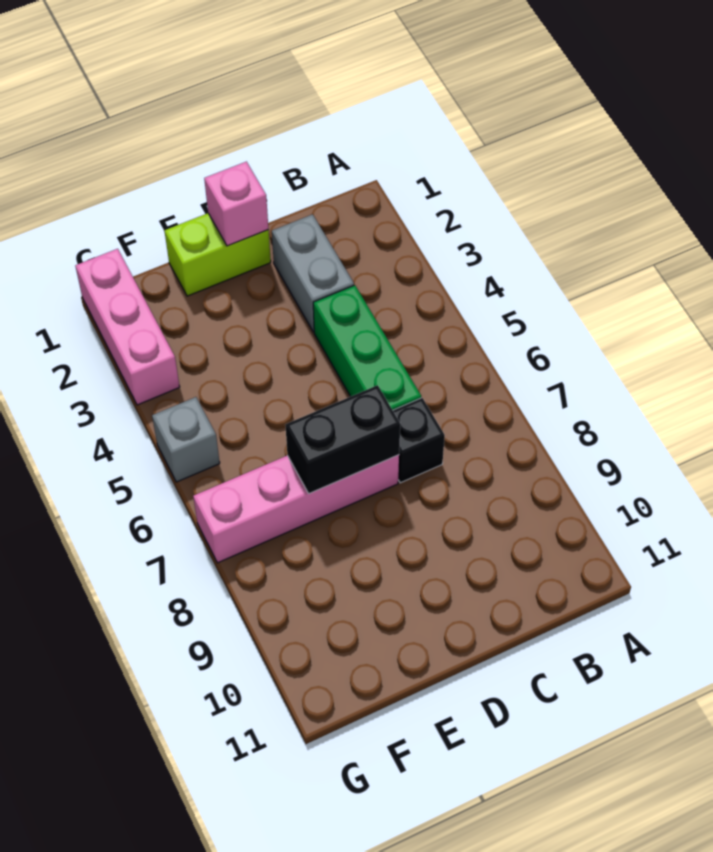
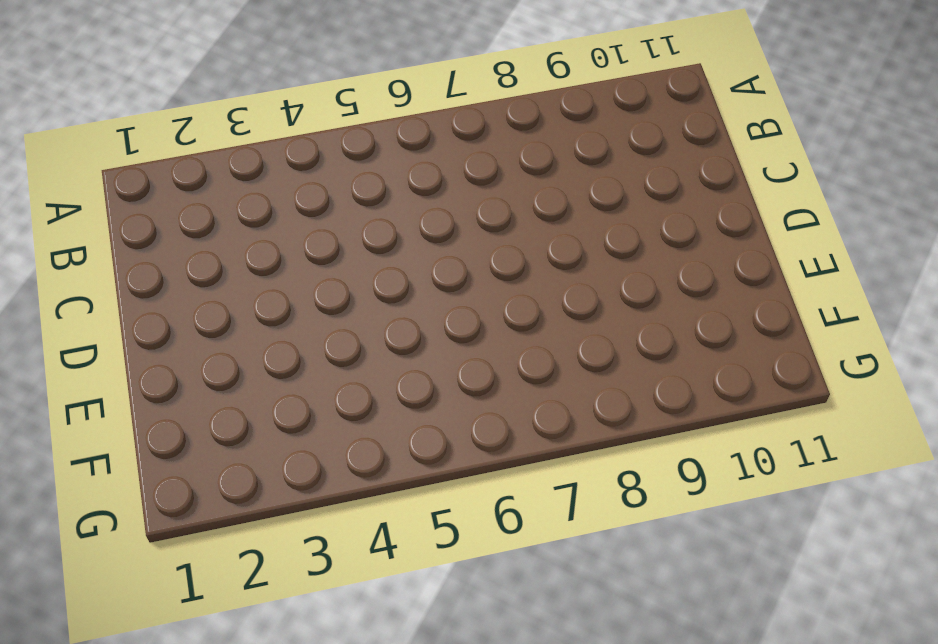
none -> grey brick C2:C3 level 1
none -> green brick C4:C6 level 1

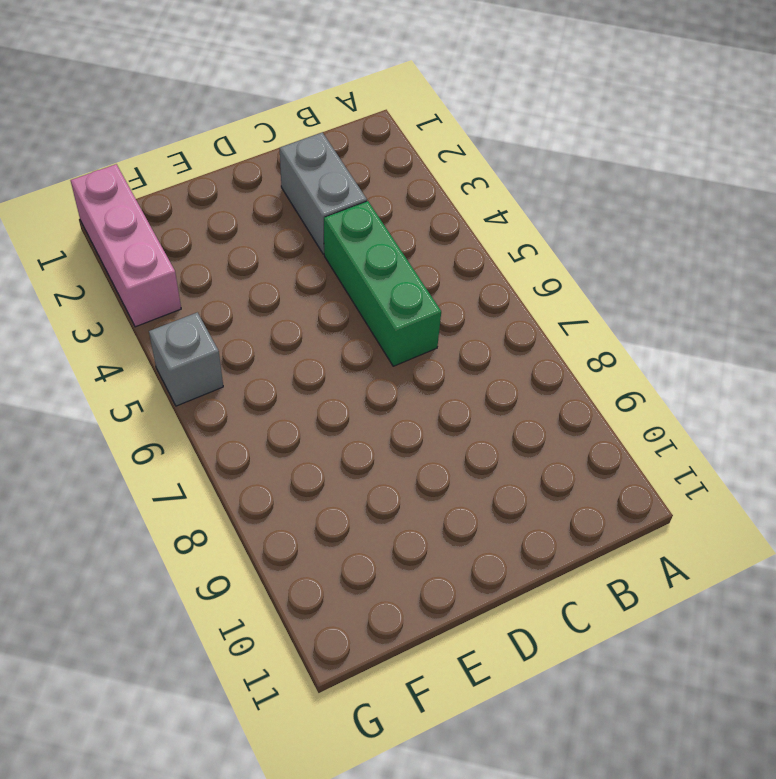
none -> black brick C7 level 1
none -> lime brick D1:E1 level 1

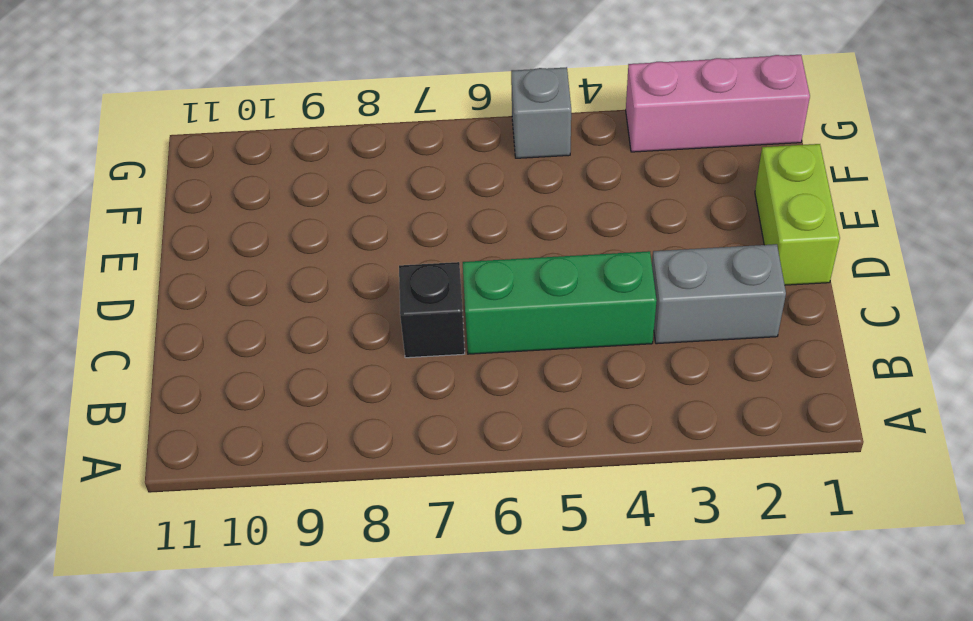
none -> pink brick D7:G7 level 1
none -> pink brick D1 level 2

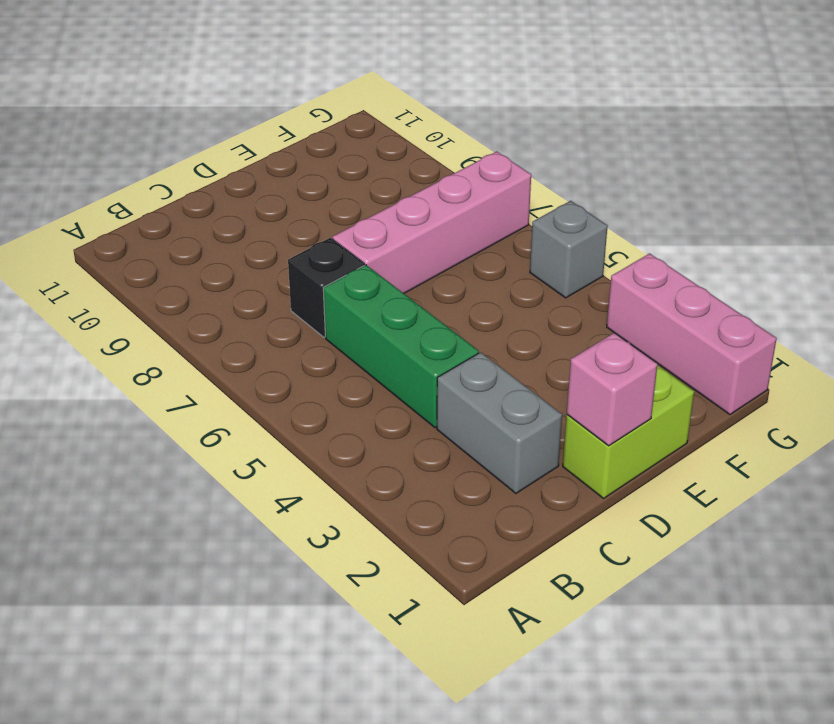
none -> black brick D7:E7 level 2

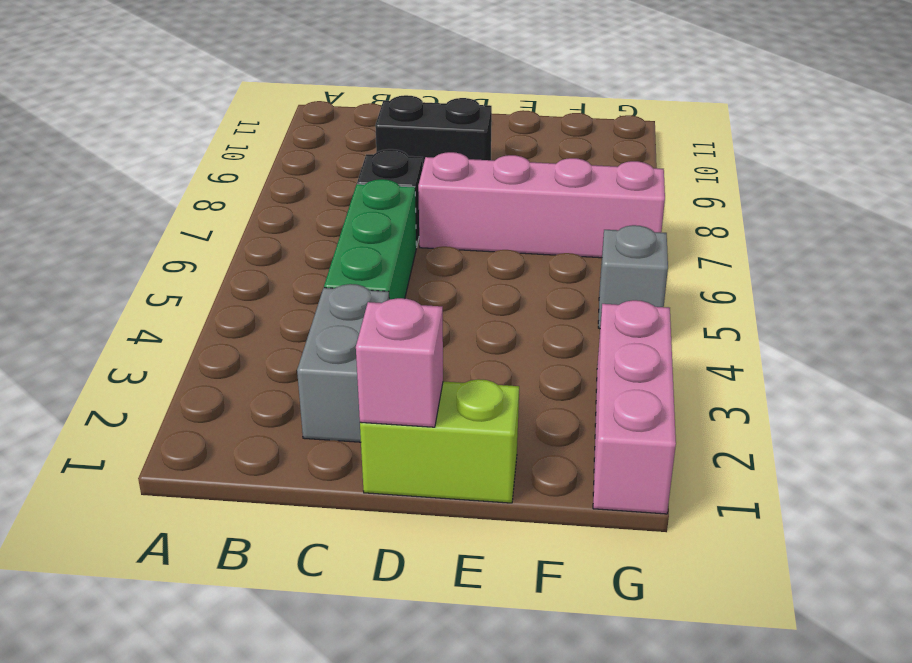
black brick C9:D9 level 1 -> black brick D7:E7 level 2

